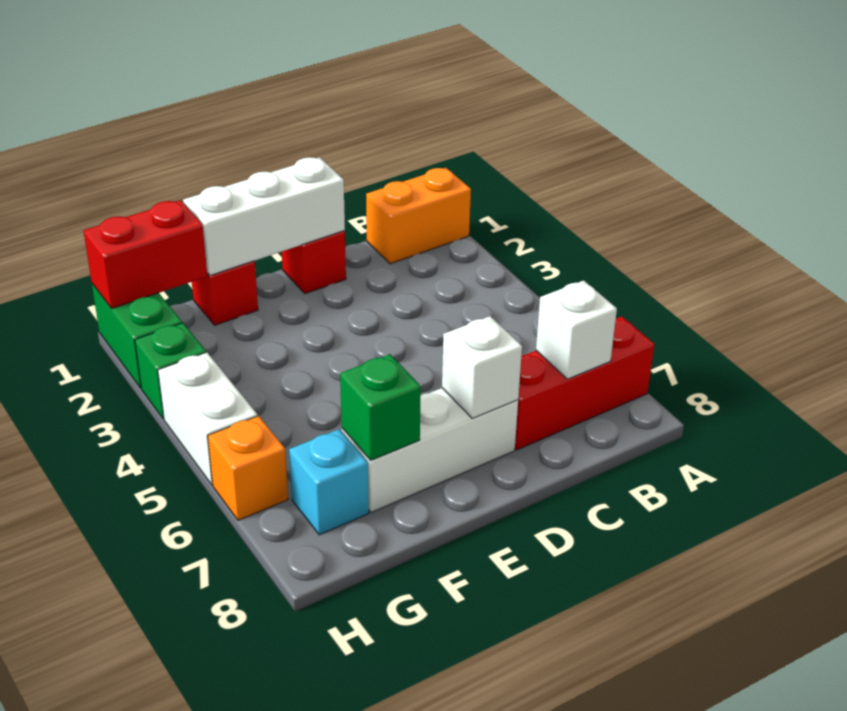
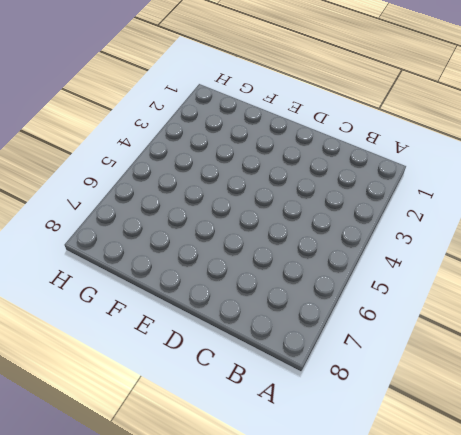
none -> orange brick A1:B1 level 1
none -> red brick A7:C7 level 1
none -> red brick D1 level 1

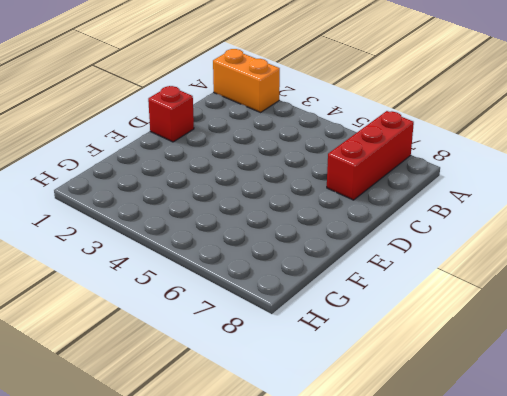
orange brick A1:A2 level 1 -> orange brick A1:B1 level 1
none -> white brick D7:F7 level 1
none -> red brick F1 level 1
none -> cyan brick G7 level 1

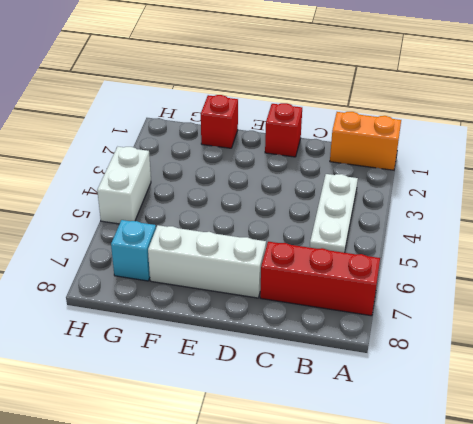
white plate B3:B5 level 1 -> none
none -> green brick H1:H2 level 1
none -> green brick H3 level 1
none -> orange brick H6 level 1

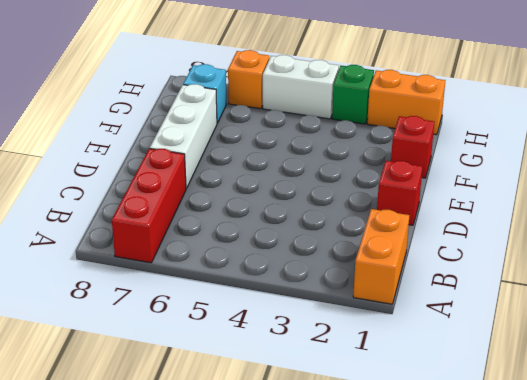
orange brick H1:H2 level 1 -> green brick H1:H2 level 1
none -> white brick B7 level 2
none -> white brick D1:F1 level 2
none -> white brick D7 level 2

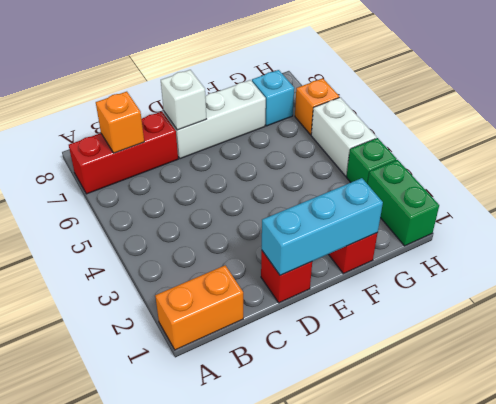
orange brick B7 level 2 -> white brick B7 level 2
cyan brick D1:F1 level 2 -> white brick D1:F1 level 2
none -> green brick F7 level 2
none -> red brick G1:H1 level 2

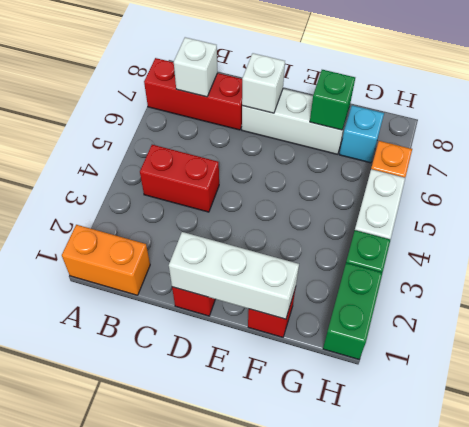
red brick B4:C4 level 1 -> red brick G1:H1 level 2

